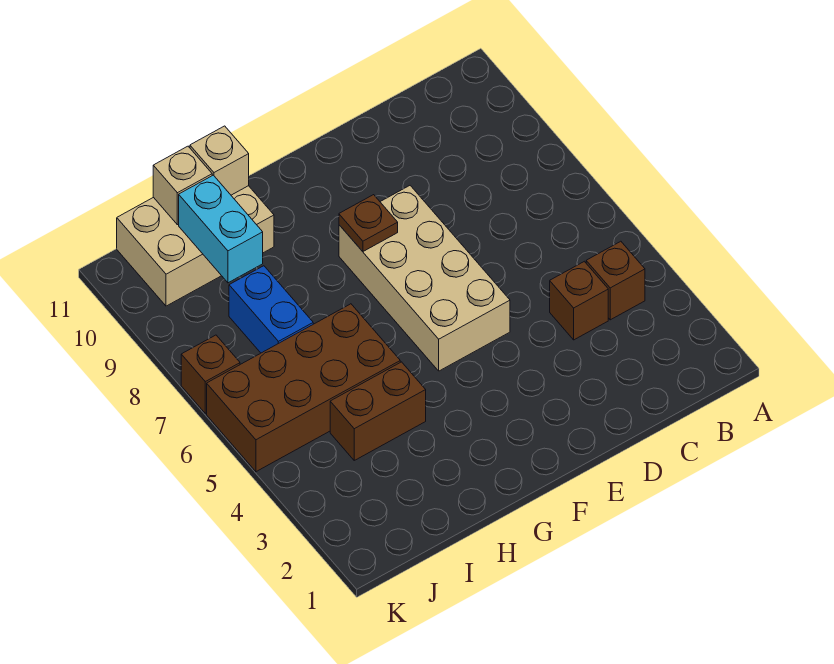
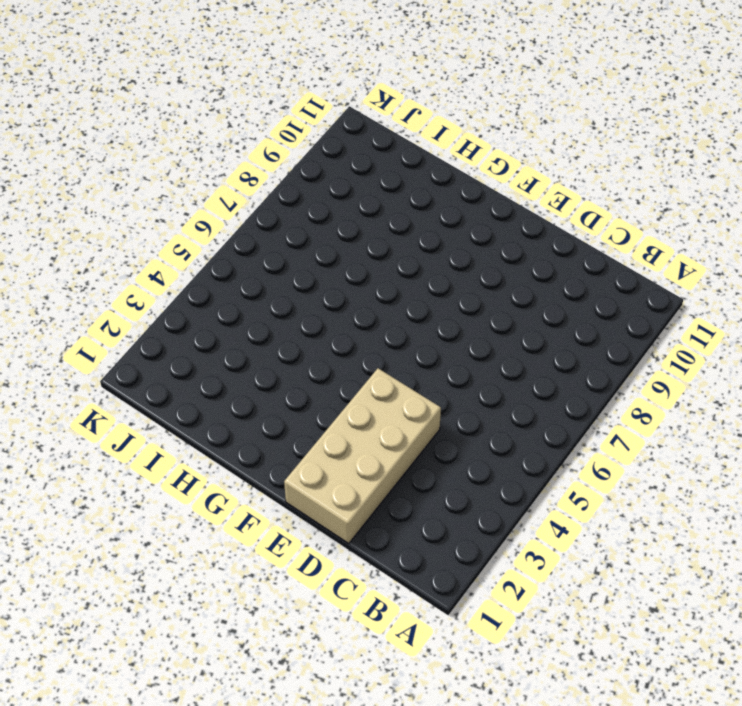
tan brick D1:E4 level 1 -> tan brick E5:F8 level 1
none -> brown brick B4 level 1
none -> brown brick C4 level 1
none -> brown brick H4:I4 level 1

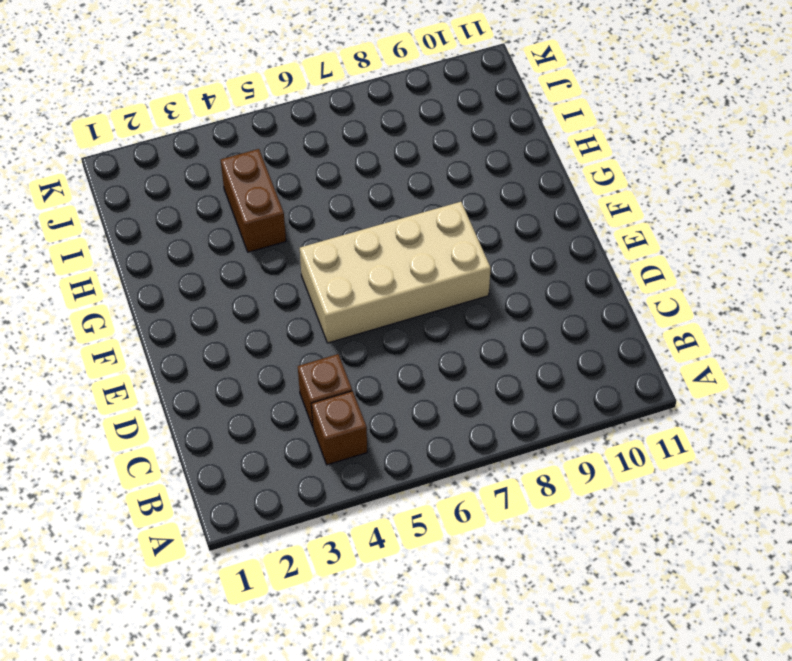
none -> brown brick H5:K6 level 1
none -> tan brick H10:J11 level 1
none -> blue brick I7:I8 level 1

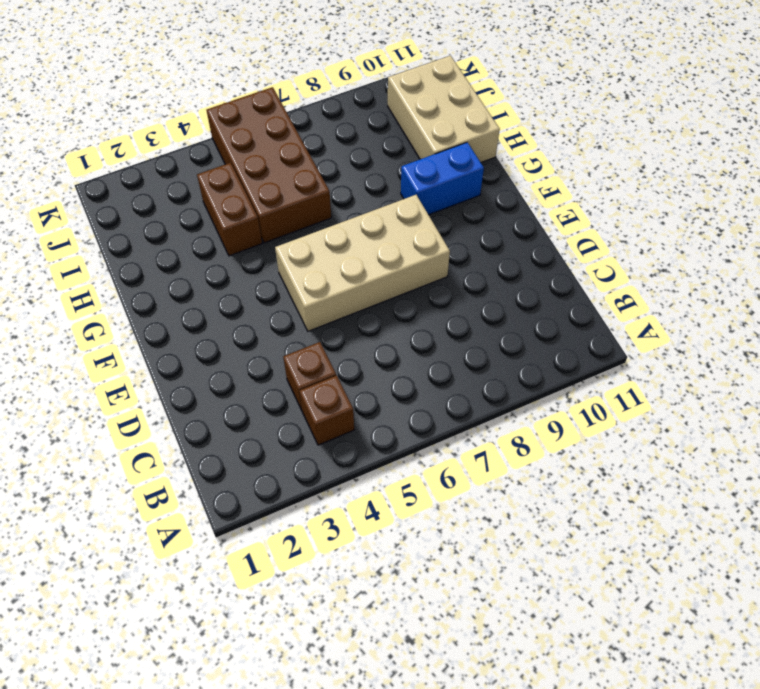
blue brick G9:G10 level 1 -> blue brick I7:I8 level 1
none -> brown brick K7 level 1
none -> brown plate F8 level 2
none -> tan brick H11 level 2

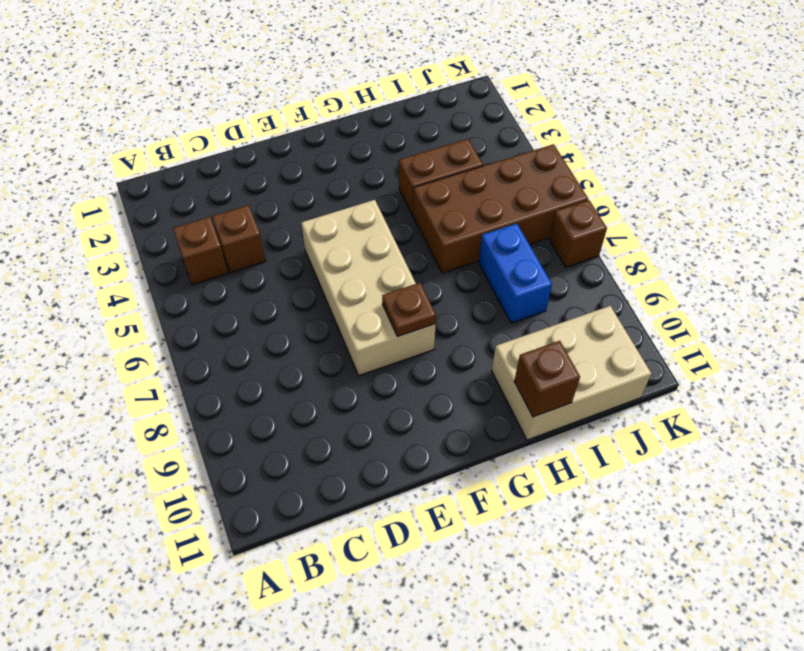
brown brick H11 level 2 -> tan brick H11 level 2
none -> cyan brick I9:I10 level 2
none -> tan brick I11 level 2

